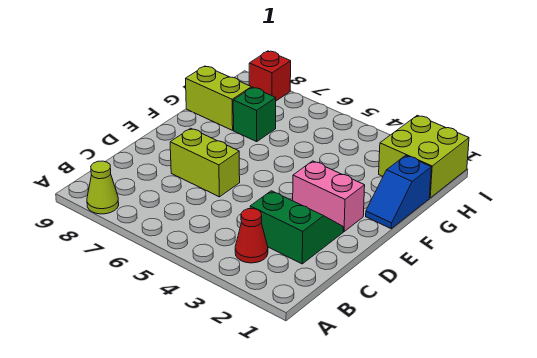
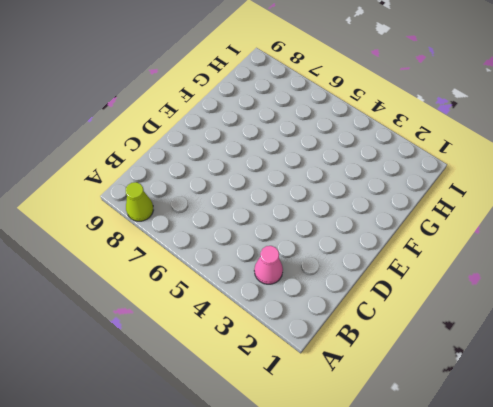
pink cone B3 level 1 -> red cone B3 level 1
none -> green slope C2:D3 level 1 top C
none -> lime brick D6:D7 level 1

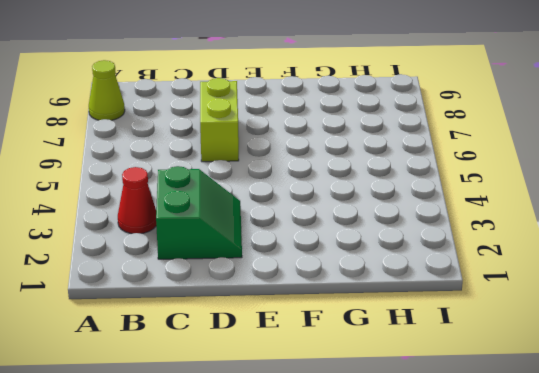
none -> pink brick E2:E3 level 1
none -> blue slope F1:G1 level 1 top G

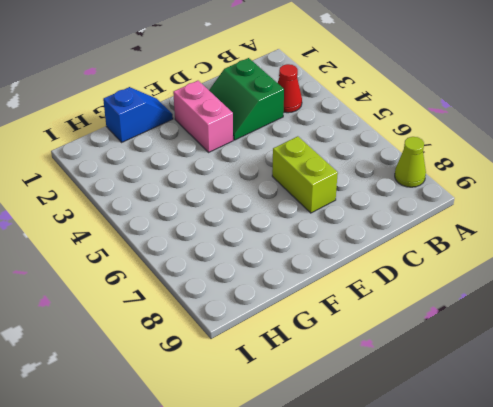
none -> green brick G7 level 1
none -> lime brick G8:G9 level 1

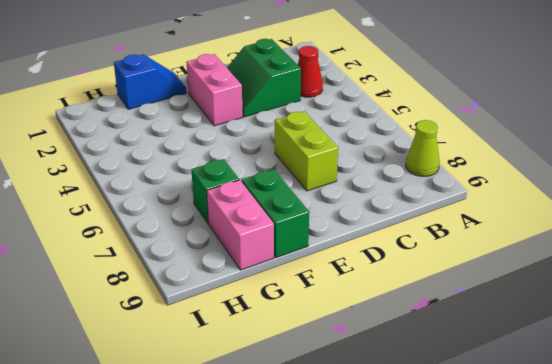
green brick F8:F9 level 1 -> none
pink brick G8:G9 level 1 -> lime brick G8:G9 level 1
none -> lime brick H1:I2 level 1
none -> red brick I8 level 1

